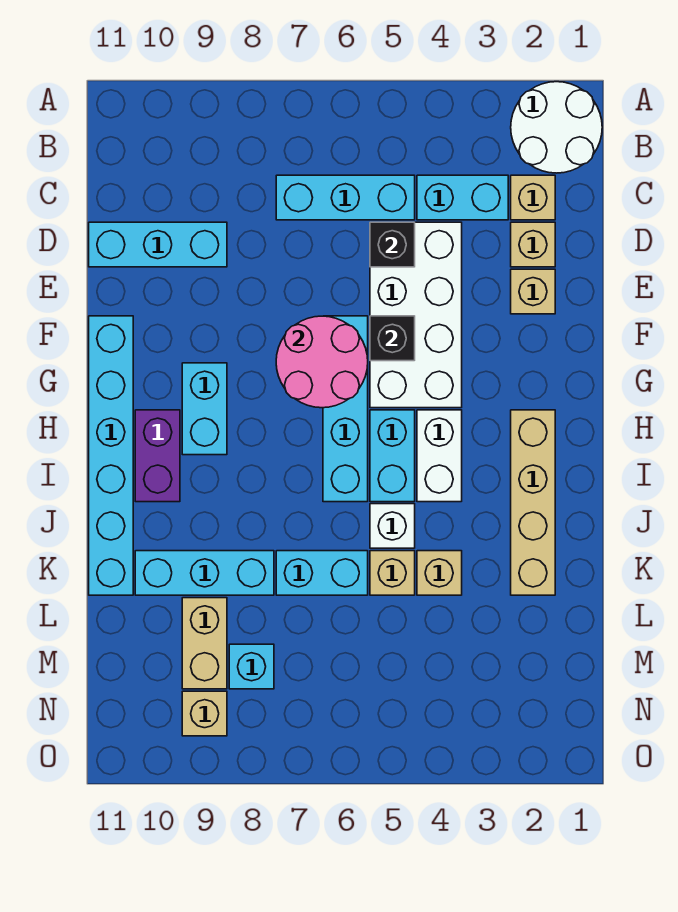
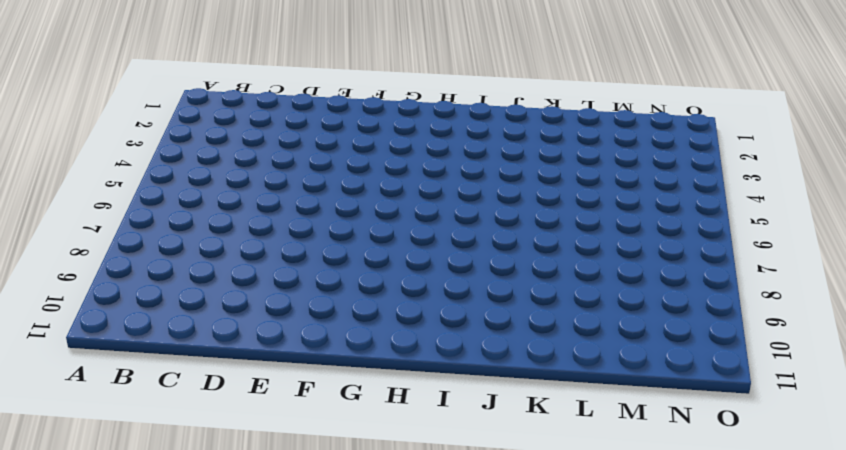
none -> white round brick A1:B2 level 1
none -> tan brick C2 level 1
none -> cyan brick C3:C4 level 1

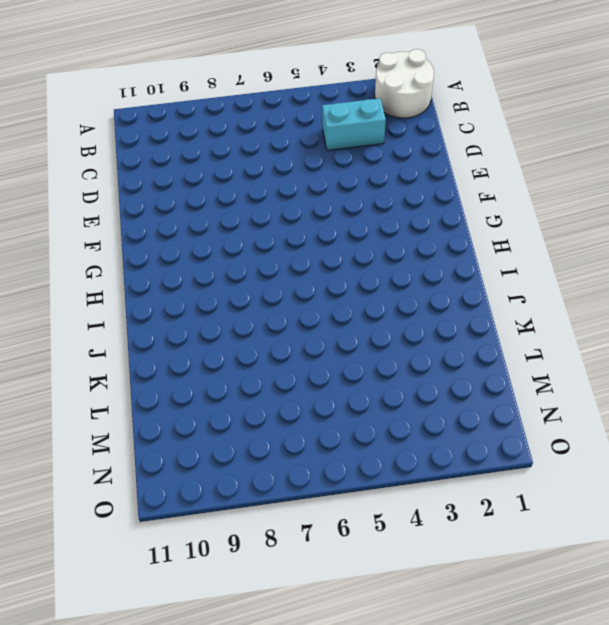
none -> tan brick C2 level 1
none -> cyan brick C5:C7 level 1
none -> tan brick D2 level 1

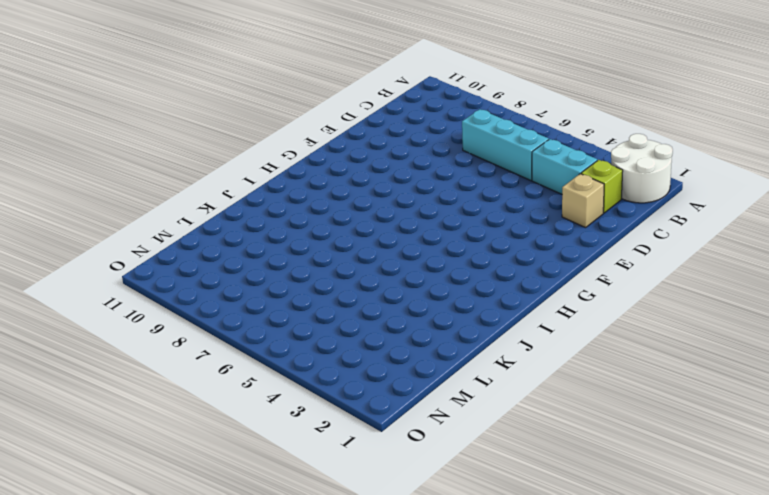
lime brick C2 level 1 -> tan brick C2 level 1
none -> white brick D4:G5 level 1
none -> cyan brick D9:D11 level 1
none -> tan brick E2 level 1

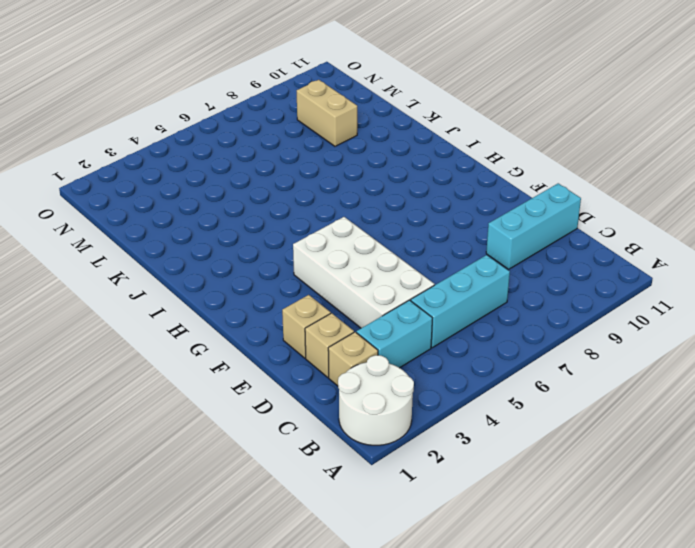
none -> cyan brick F6:I6 level 1
none -> cyan brick F11:K11 level 1
none -> cyan brick G9:H9 level 1

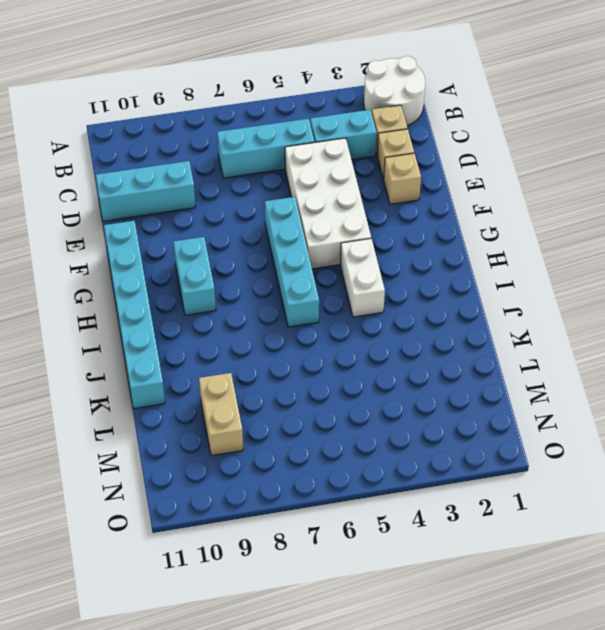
none -> tan brick H2:K2 level 1
none -> cyan brick H5:I5 level 1
none -> purple brick H10:I10 level 1

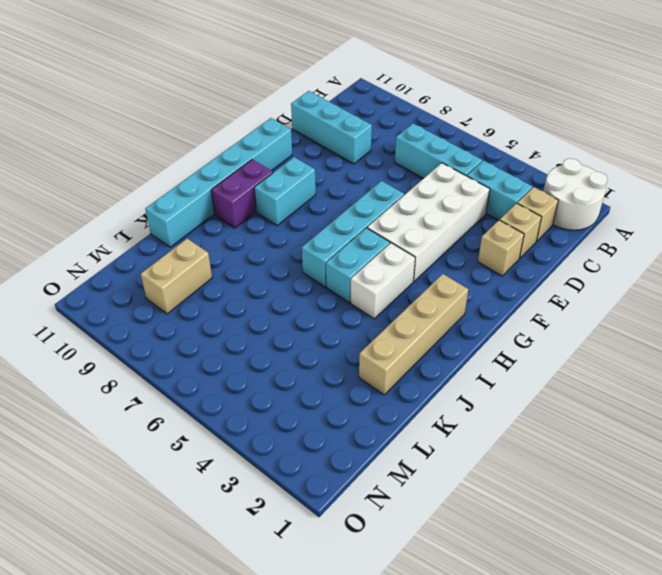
none -> white brick J5 level 1
none -> tan brick K4 level 1
none -> tan brick K5 level 1

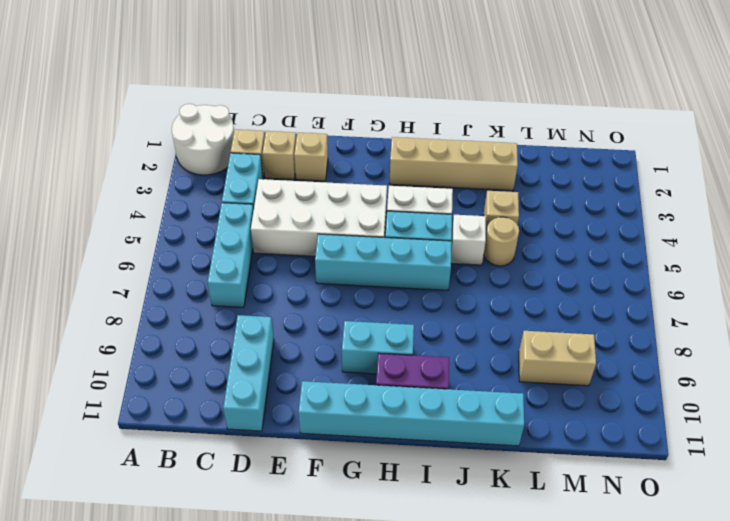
tan round brick K5 level 1 -> tan brick K5 level 1
none -> cyan brick K6:K7 level 1
none -> cyan brick K8:K10 level 1
none -> cyan brick M8 level 1

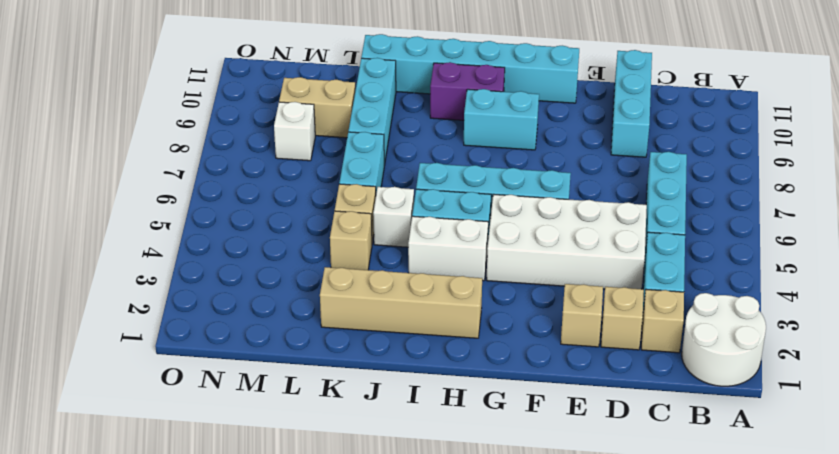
white brick M8 level 1 -> cyan brick M8 level 1
none -> tan brick N9 level 1
none -> black brick D5 level 2
none -> black brick F5 level 2

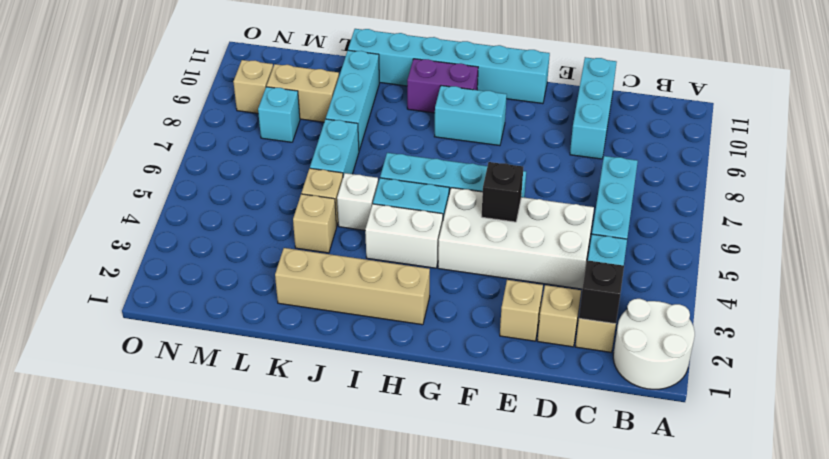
black brick C2 level 2 -> black brick D5 level 2
none -> pink round brick F6:G7 level 2

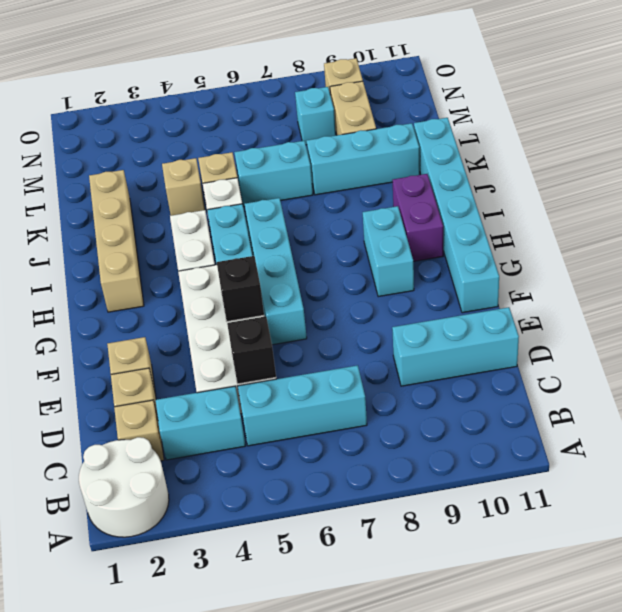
none -> pink round brick F6:G7 level 2

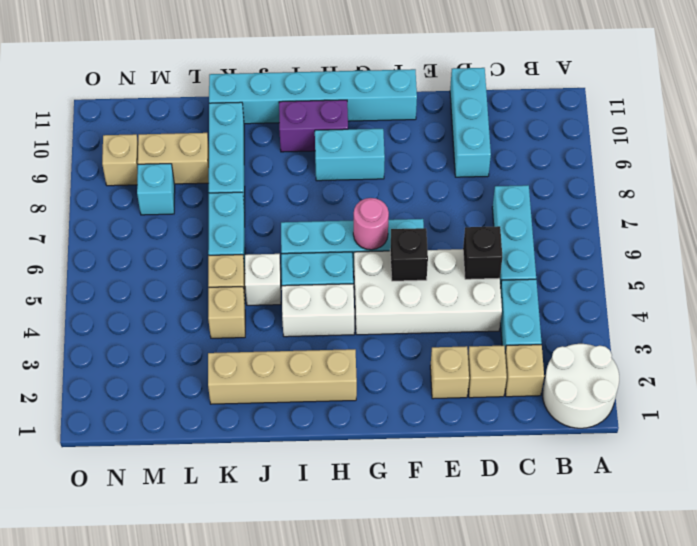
pink round brick G6 level 2 -> pink round brick F6:G7 level 2

